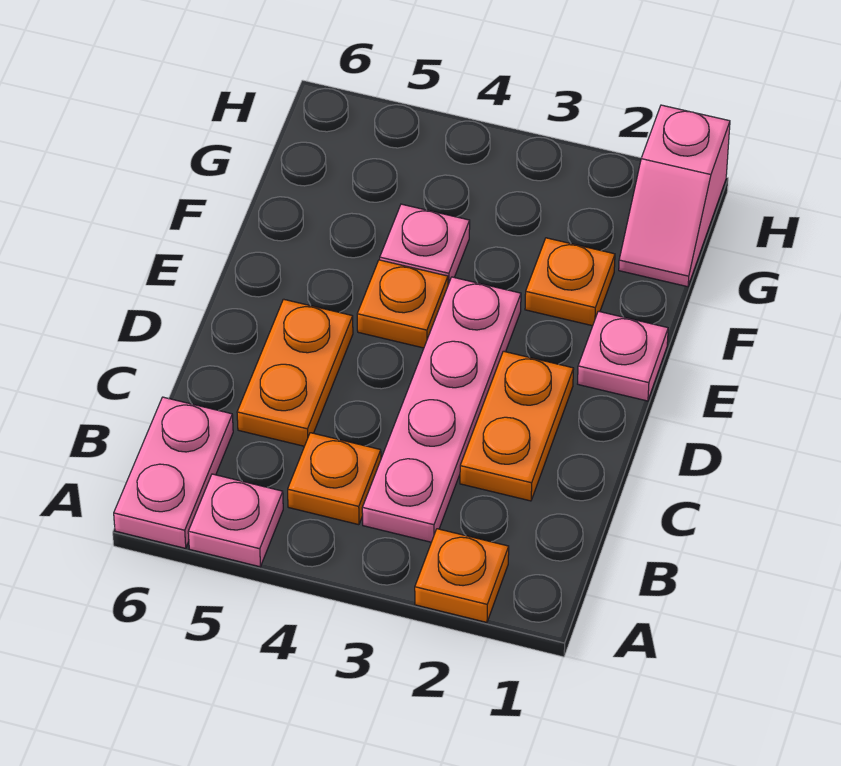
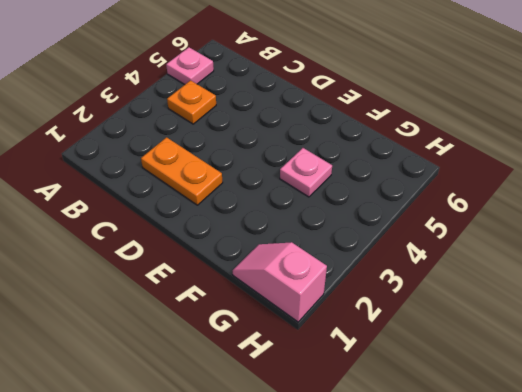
none -> orange plate A2 level 1
none -> pink plate A6:B6 level 1
none -> pink plate B3:E3 level 1

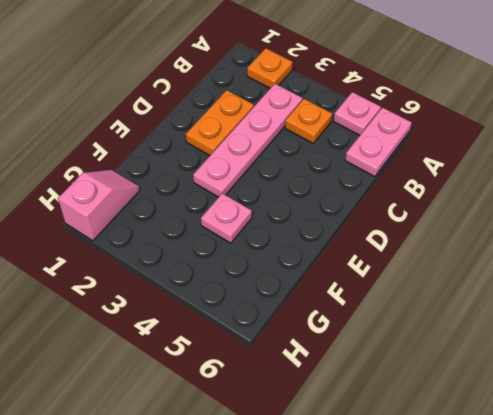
none -> orange plate C5:D5 level 1
none -> pink plate E1 level 1
none -> orange plate E4 level 1

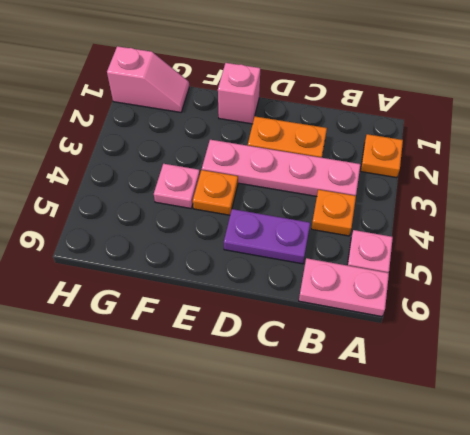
purple plate C5:D5 level 1 -> orange plate C5:D5 level 1
pink brick E1 level 1 -> pink plate E1 level 1
none -> orange plate F2 level 1

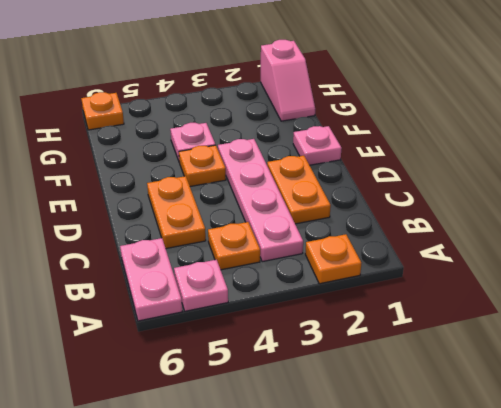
orange plate H6 level 1 -> orange plate F2 level 1

